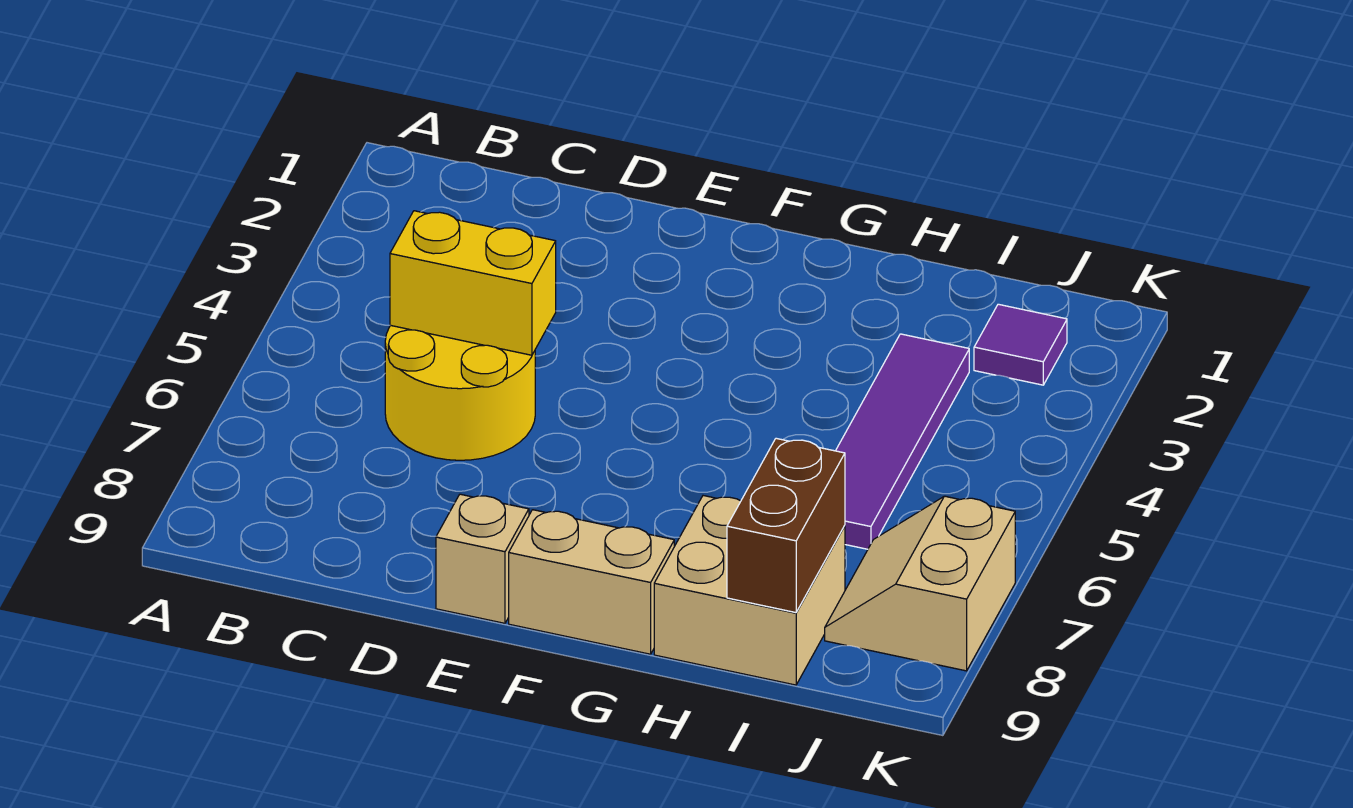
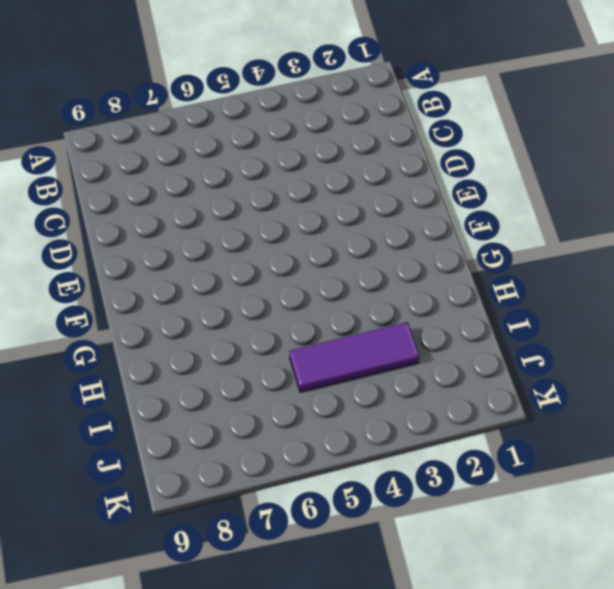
purple tile I3:I5 level 1 -> purple tile I3:I6 level 1
none -> yellow round brick C5:D6 level 1
none -> tan brick E9 level 1

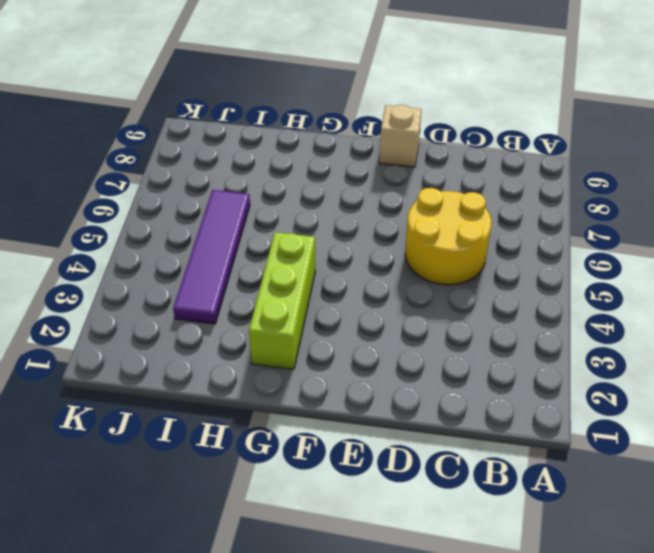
lime brick G2:G4 level 1 -> none
none -> tan brick F9:G9 level 1
none -> tan brick H8:I9 level 1

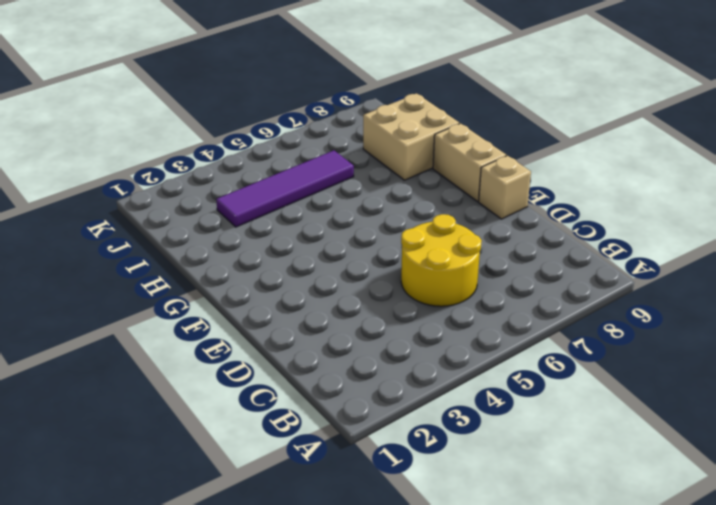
none -> purple tile J2 level 1
none -> tan slope J7:K8 level 1 top K

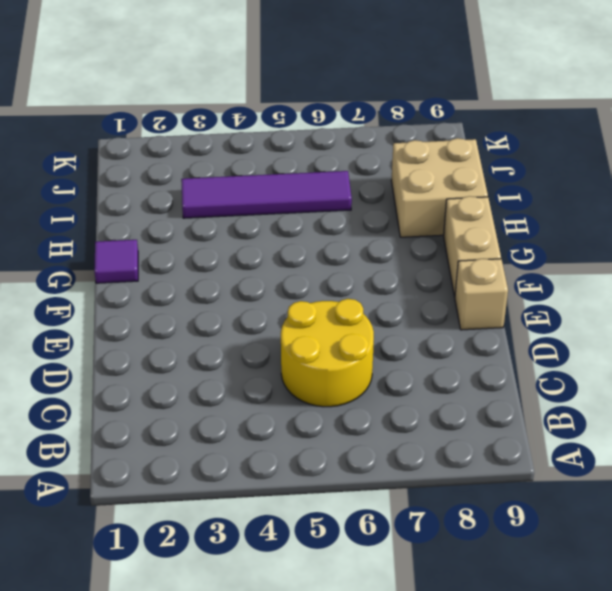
purple tile G1 level 1 -> purple tile J2 level 1
none -> tan slope J7:K8 level 1 top K
none -> yellow brick C5:D5 level 2

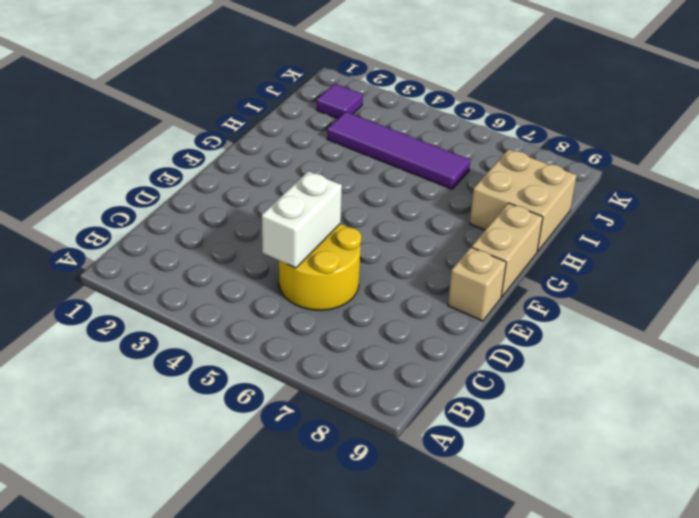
white brick C5:D5 level 2 -> yellow brick C5:D5 level 2
none -> tan slope J7:K8 level 1 top K
none -> brown brick I8:I9 level 2

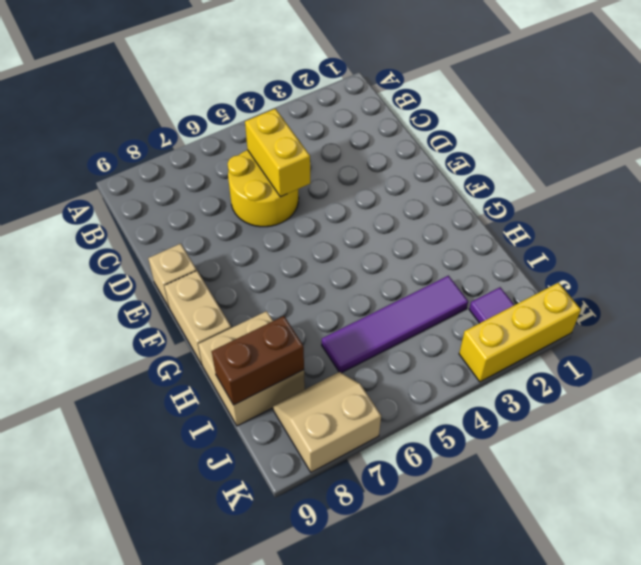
yellow brick K1:K3 level 1 -> none

